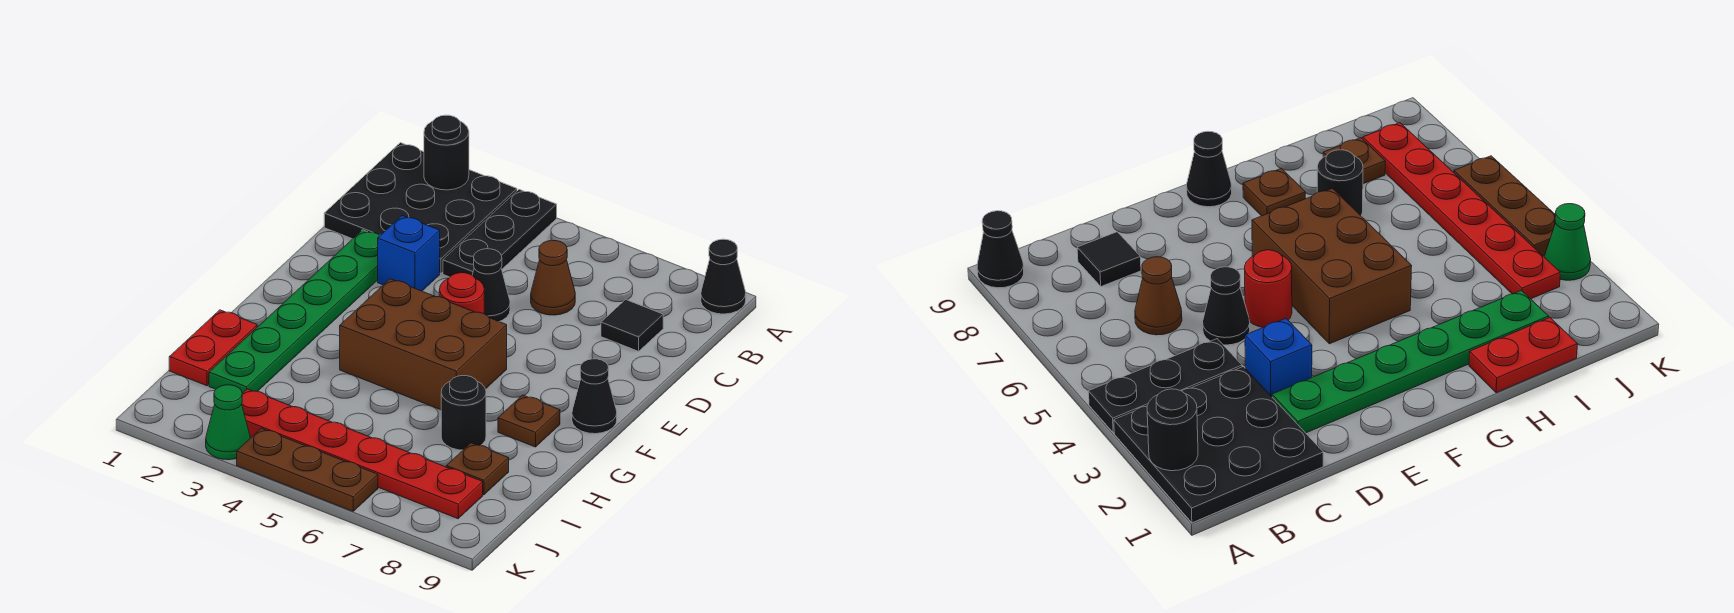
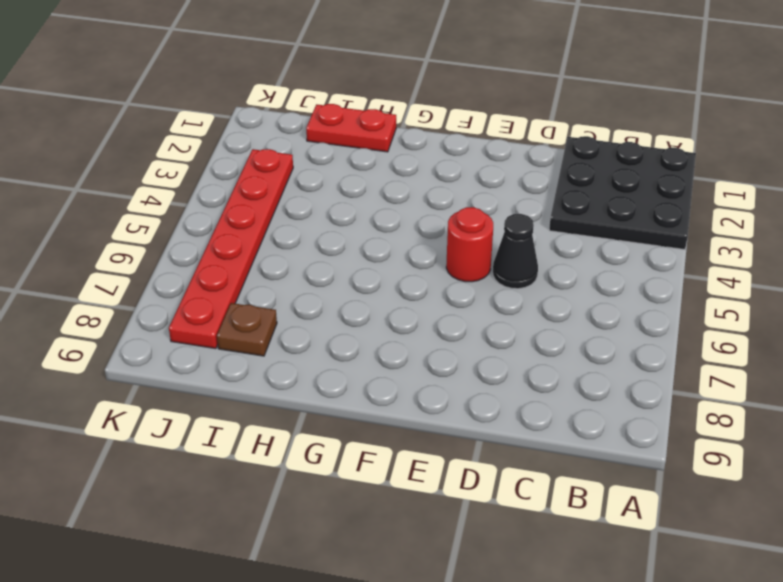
none -> black plate A4:C4 level 1
none -> black cone A9 level 1
none -> brown cone C6 level 1

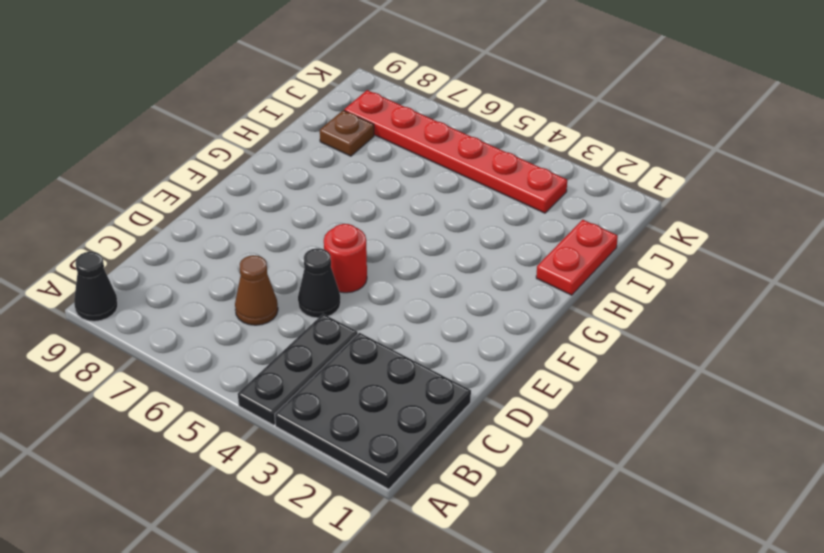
none -> black tile C8 level 1
none -> green plate D2:I2 level 1
none -> blue brick D3 level 1

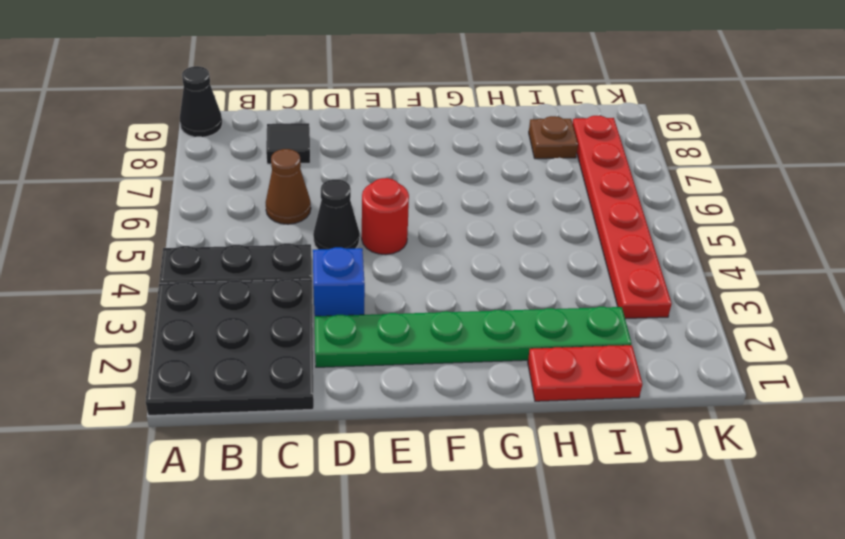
none -> brown brick F4:G6 level 1
none -> black cone F9 level 1
none -> brown plate G8 level 1

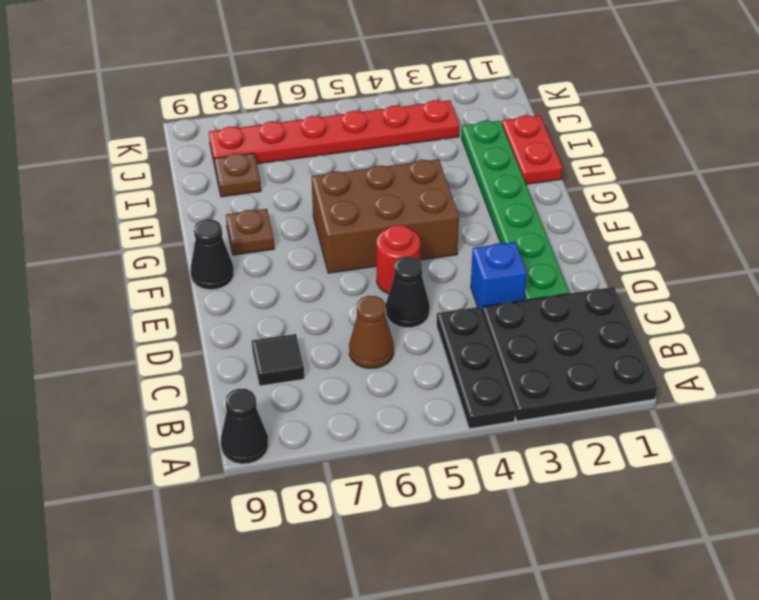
none -> black round brick H7 level 1
none -> green cone K3 level 1
none -> brown plate K4:K6 level 1

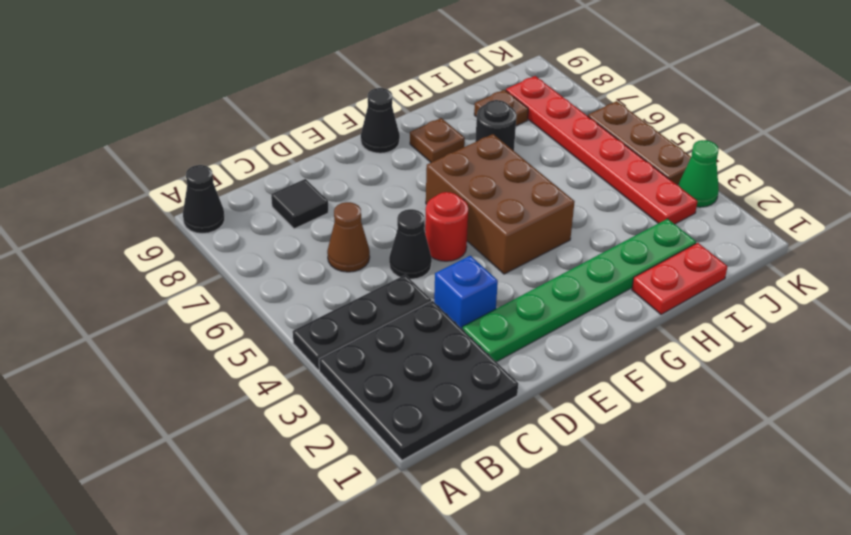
none -> black round brick A2 level 2

